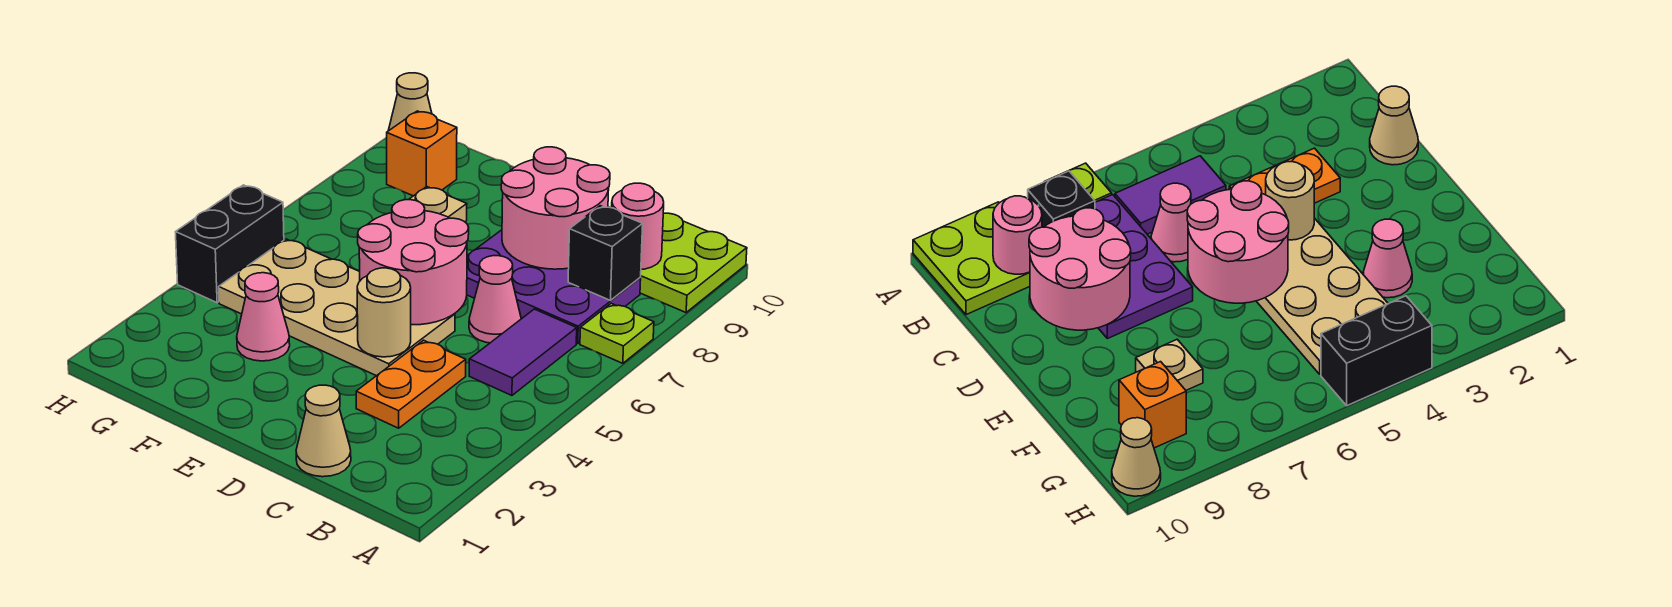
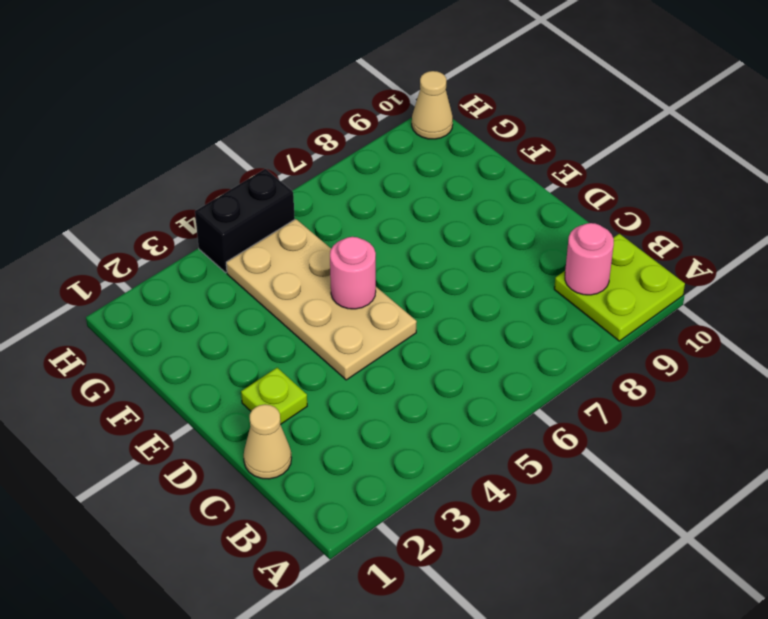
lime plate D2 level 1 -> lime plate A7 level 1
pink round brick E5 level 2 -> pink round brick D5:E6 level 2
none -> purple tile B5:B6 level 1
none -> purple plate B7:D8 level 1
none -> orange plate C3:C4 level 1

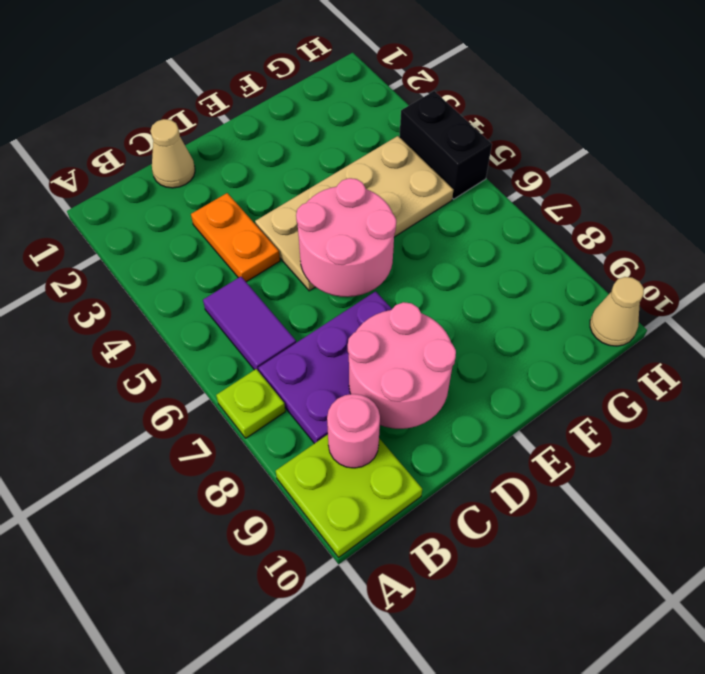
none -> pink cone C6 level 1
none -> pink cone F3 level 1
none -> tan plate F8 level 1

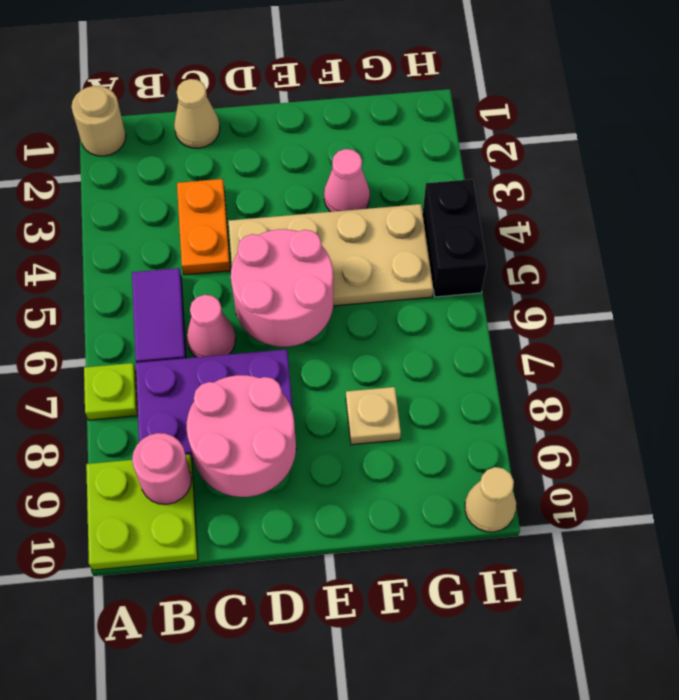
tan round brick A1 level 1 -> tan round brick D4 level 2
none -> orange brick G9 level 1
none -> black brick B8 level 2

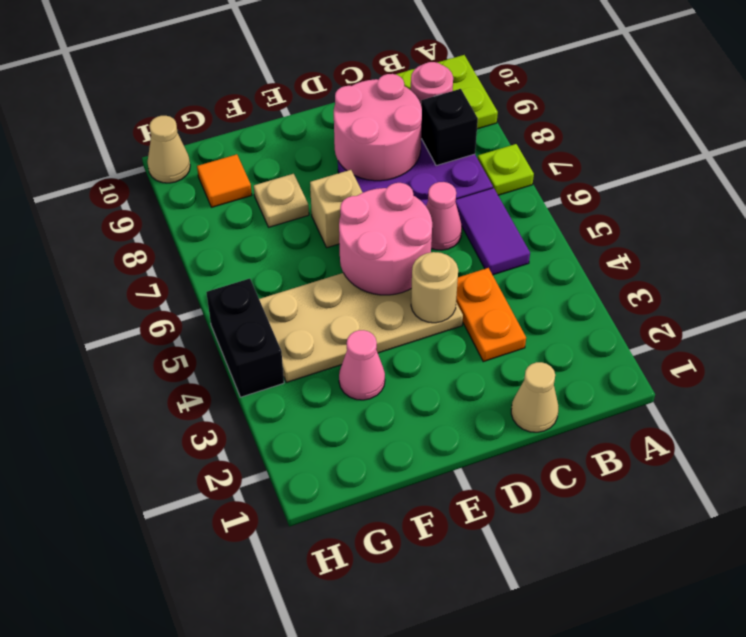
tan brick E7 level 1 -> none
orange tile G9 level 1 -> orange brick G9 level 1

